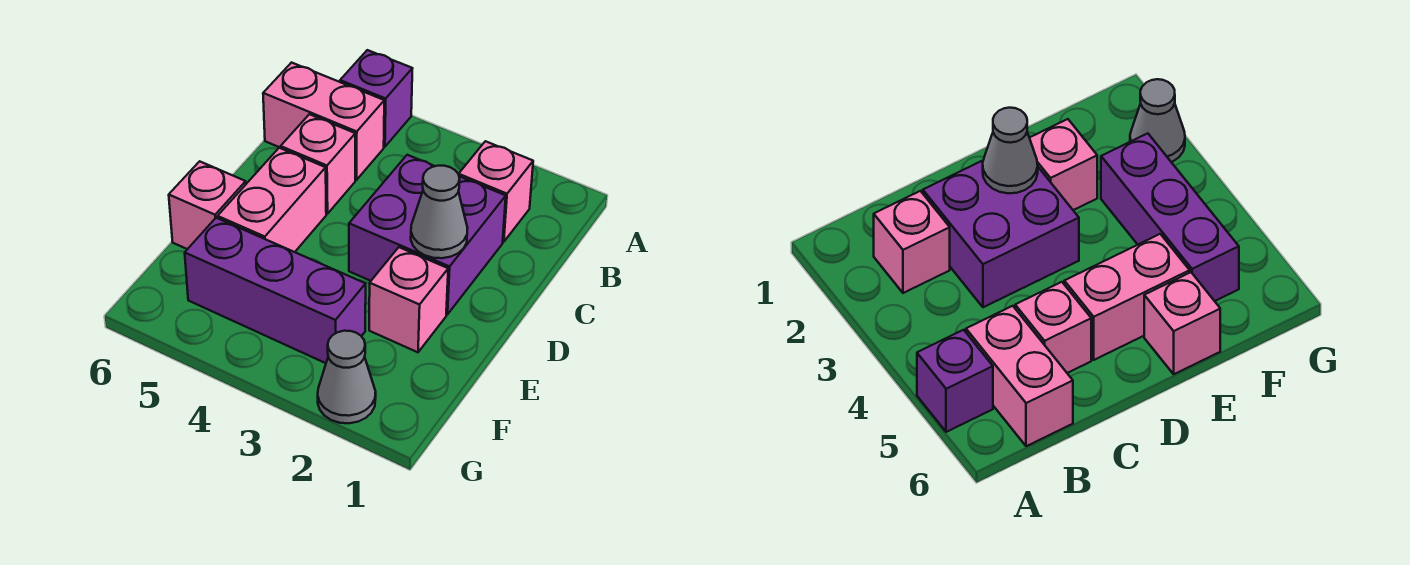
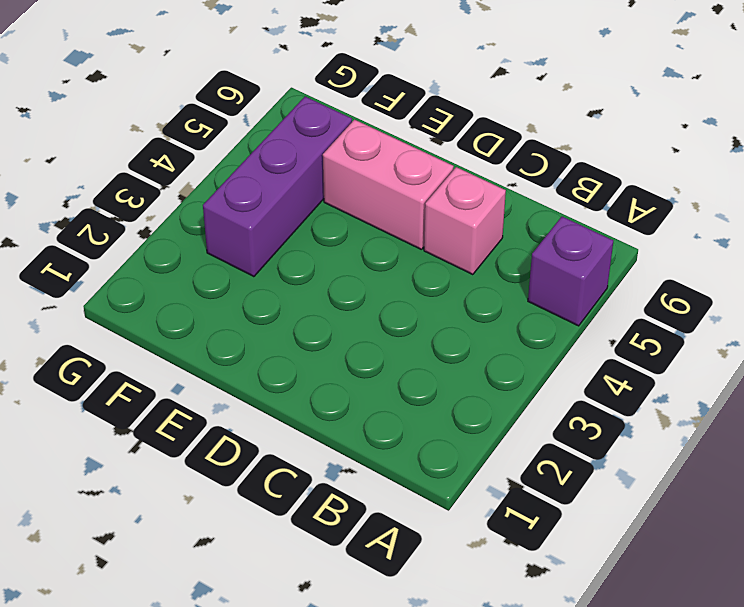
none -> pink brick B2 level 1
none -> pink brick B5:B6 level 1

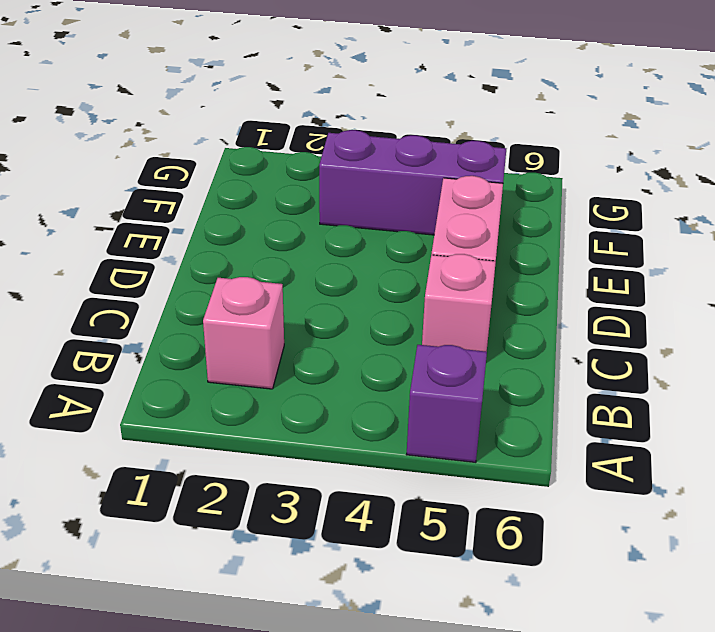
none -> pink brick B5:B6 level 1
none -> purple brick C2:D3 level 1

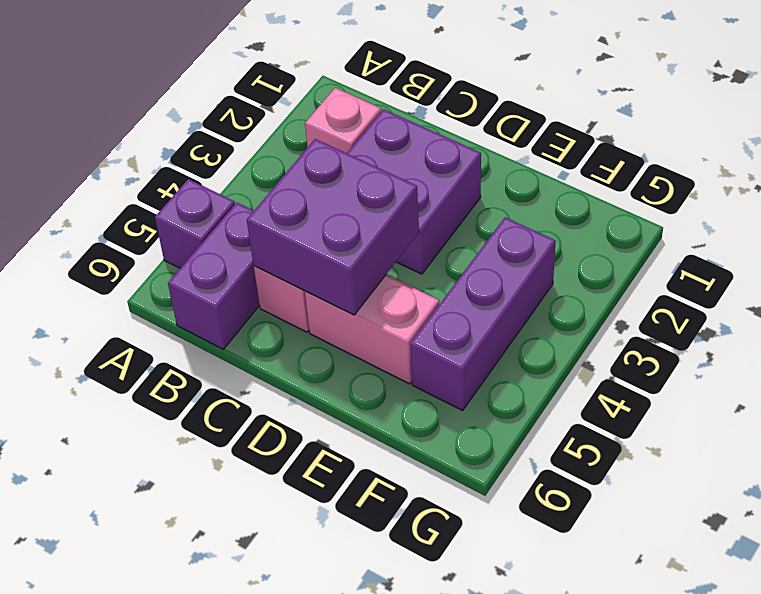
purple brick B5:B6 level 1 -> pink brick B5:B6 level 1
purple brick C4:D5 level 2 -> none
none -> pink brick E2 level 1
none -> pink brick E6 level 1

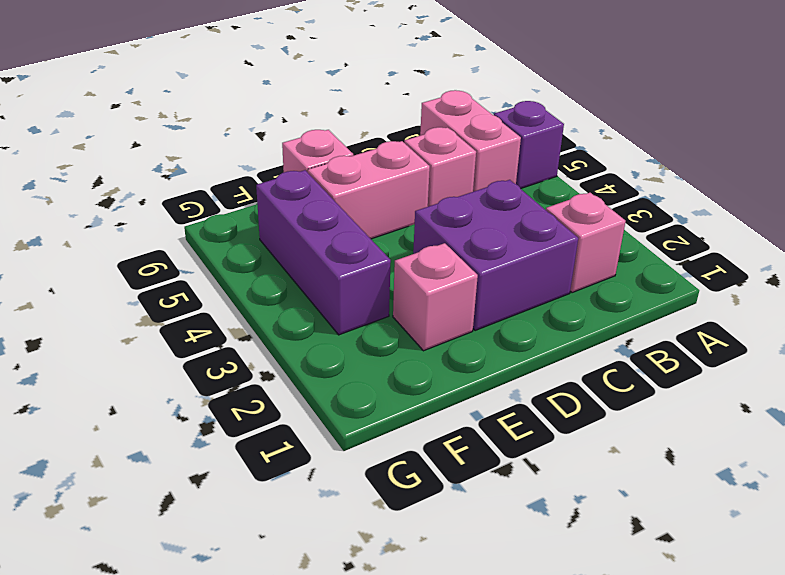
none -> grey cone G2 level 1
none -> grey cone D2 level 2

